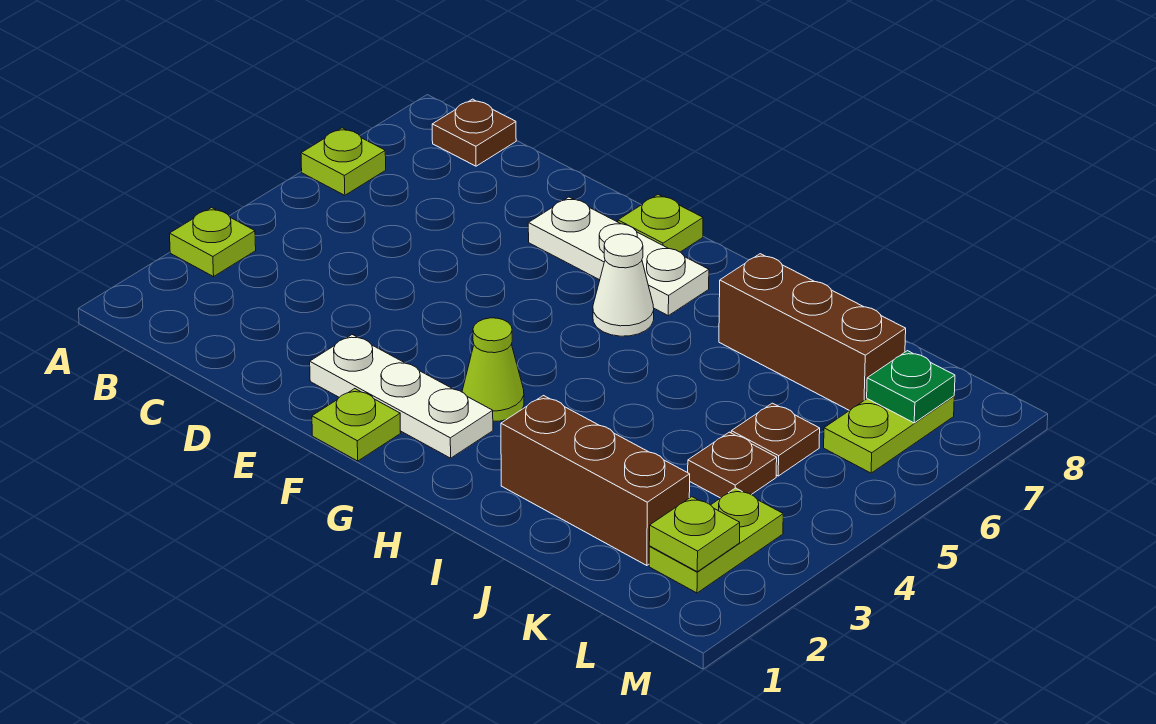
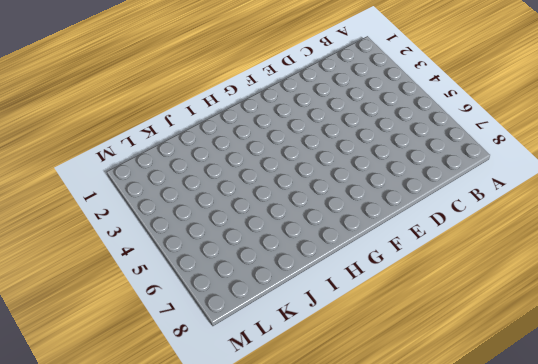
none -> lime plate A3 level 1
none -> lime plate A6 level 1
none -> brown plate B8 level 1

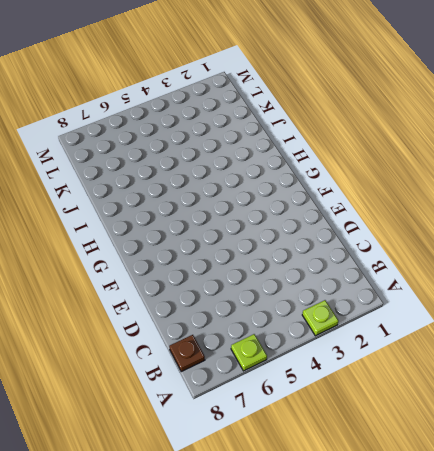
none -> white plate E2:G2 level 1
none -> white plate E7:G7 level 1
none -> lime plate F1 level 1

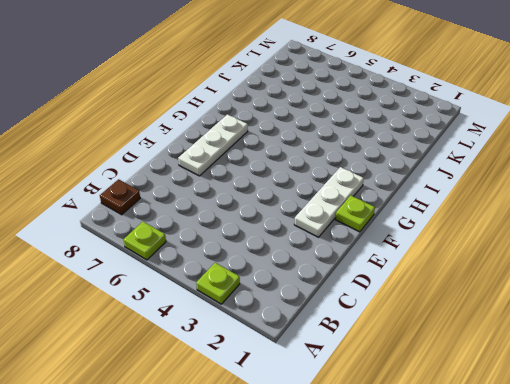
none -> lime plate F8 level 1
none -> lime cone G3 level 1
none -> white cone G6 level 1

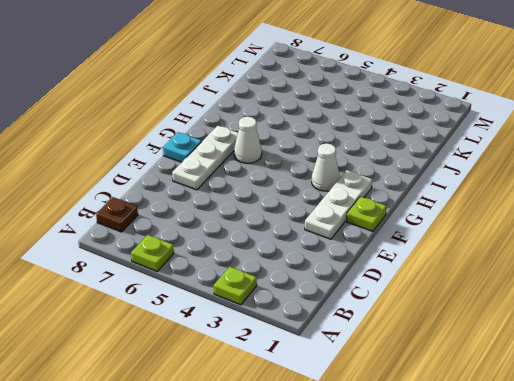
cyan plate F8 level 1 -> lime plate F8 level 1
white cone G3 level 1 -> lime cone G3 level 1
none -> brown brick I2:K2 level 1
none -> brown brick I7:K7 level 1
none -> brown plate K4 level 1

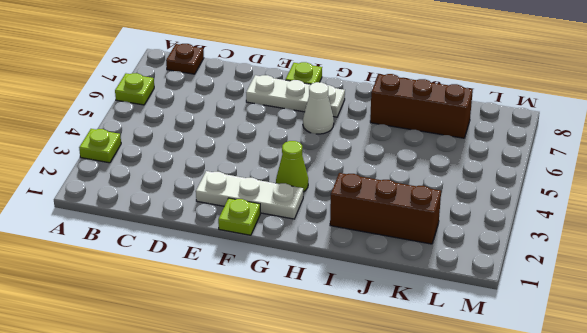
none -> brown plate K4 level 1
none -> brown plate K5 level 1
none -> lime plate L2:L3 level 1

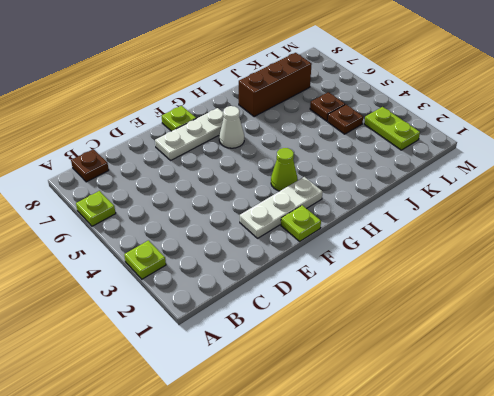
none -> brown brick I2:K2 level 1
none -> lime plate L6:L7 level 1
none -> lime plate L2 level 2

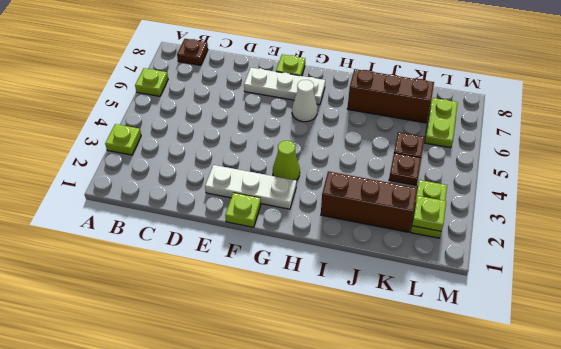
none -> green plate L7 level 2

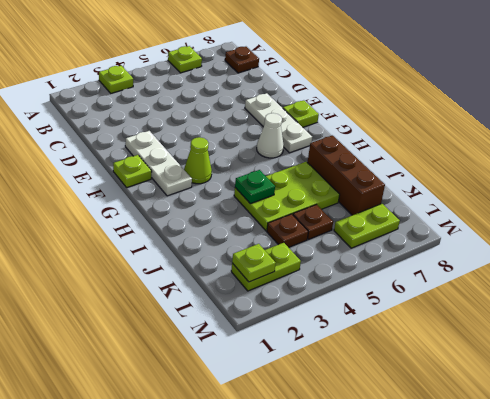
lime plate I4:J6 level 1 -> none
green plate I4 level 2 -> green plate L7 level 2
none -> brown brick I2:K2 level 1

